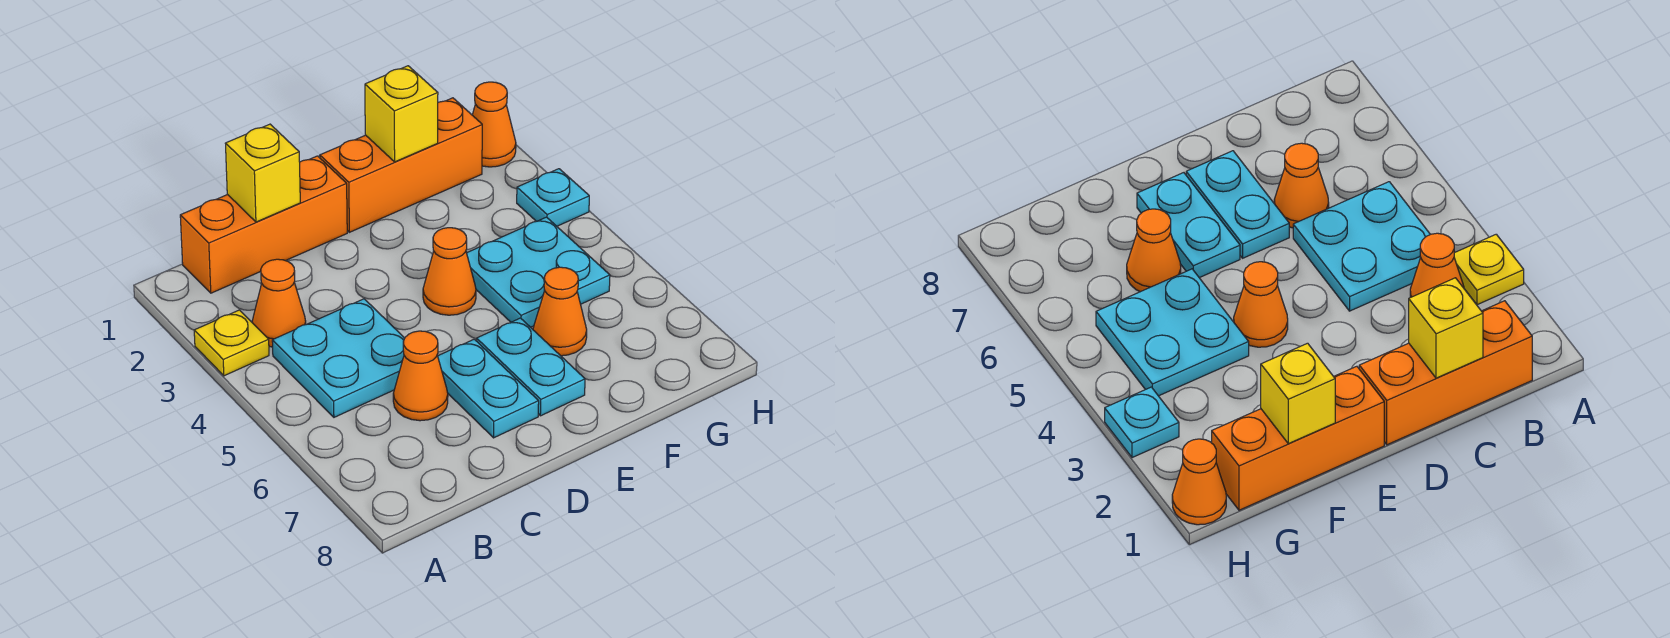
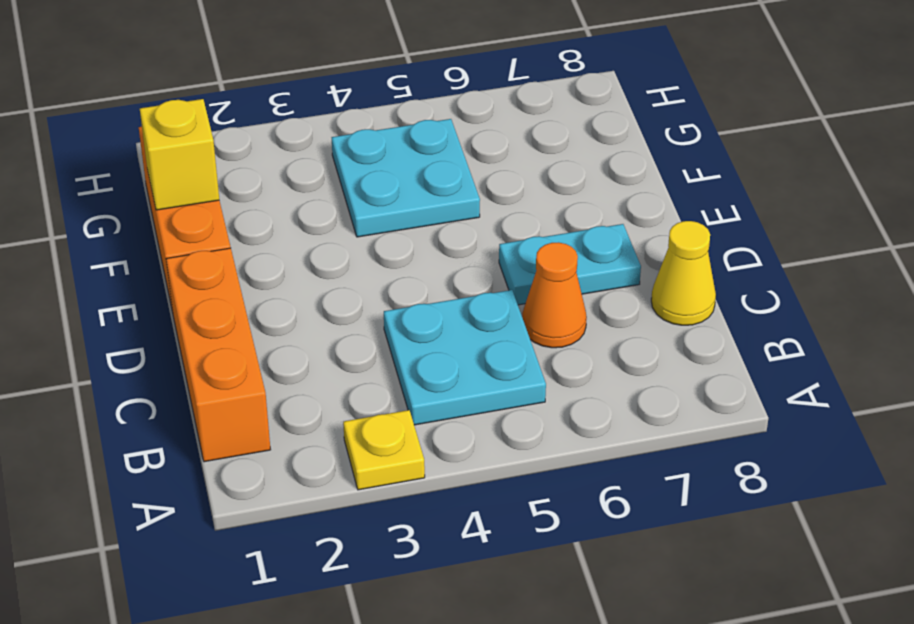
yellow cone C8 level 1 -> none
none -> orange cone B3 level 1
none -> orange cone E4 level 1
none -> cyan plate E6:E7 level 1

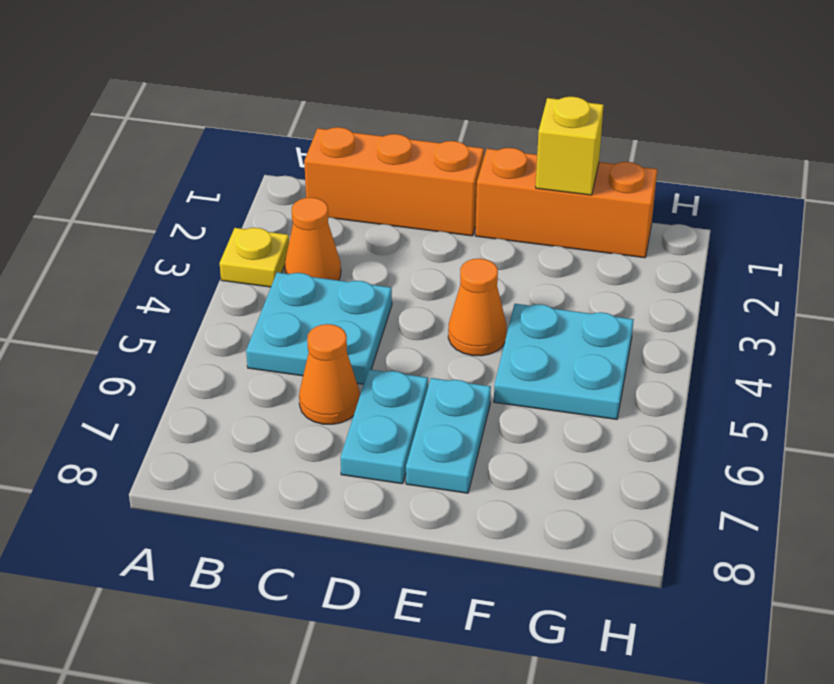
none -> orange cone F6 level 1
none -> orange cone H1 level 1
none -> cyan plate H3 level 1

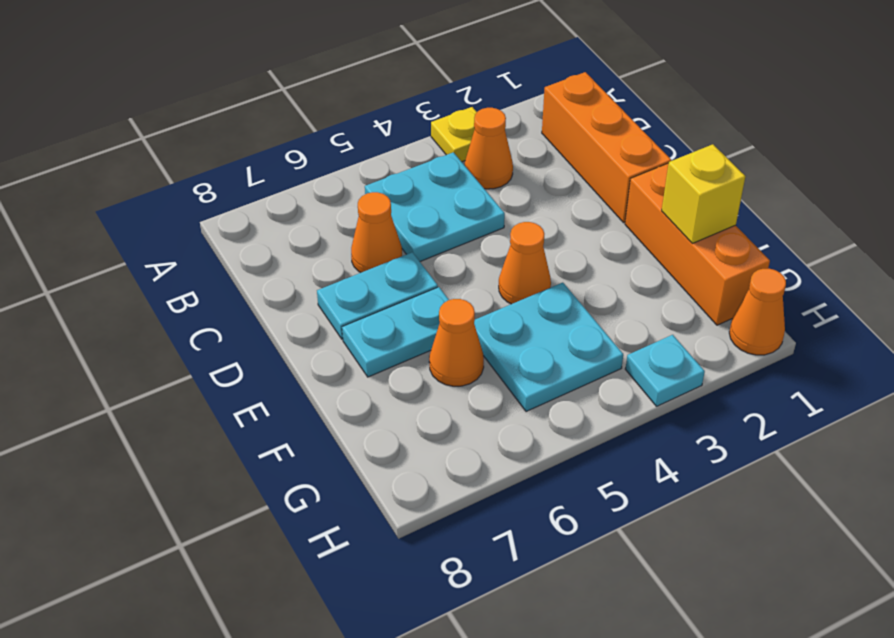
none -> yellow brick C1 level 2

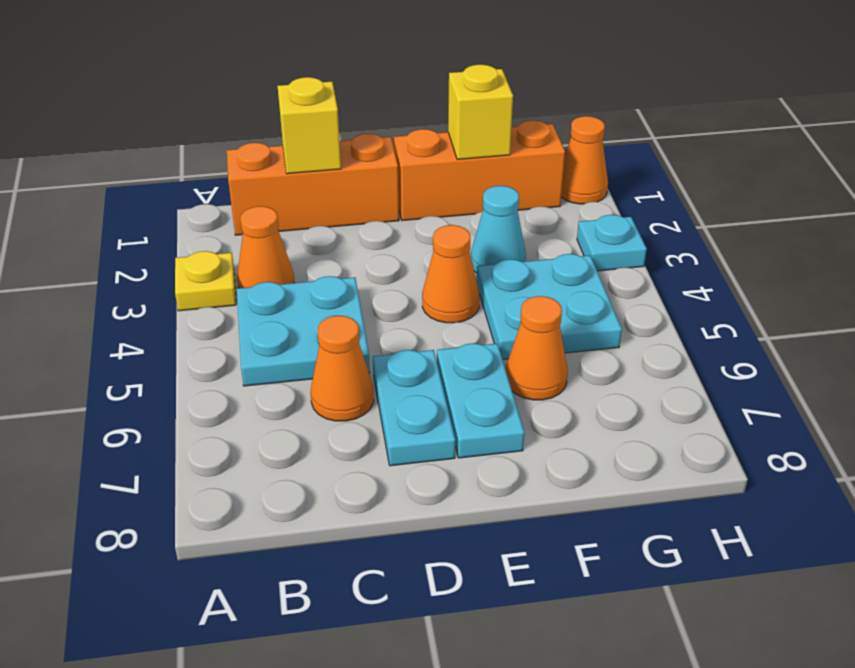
cyan cone F3 level 1 -> none

